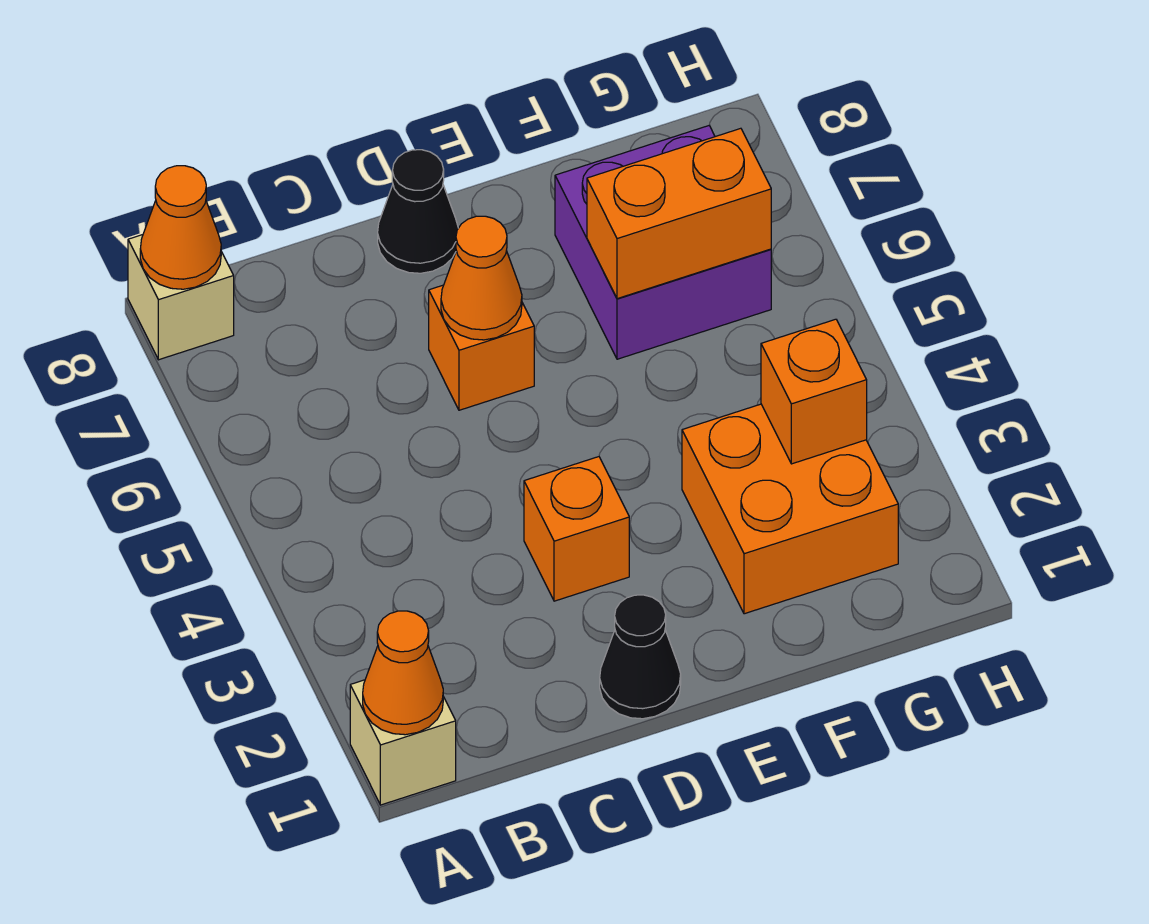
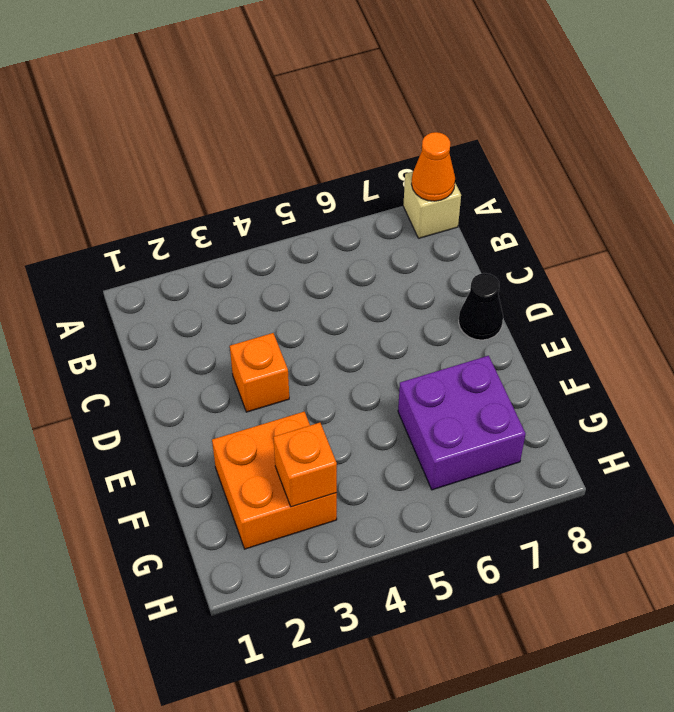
none -> tan brick A1 level 1
none -> black cone D1 level 1
none -> orange brick D6 level 1

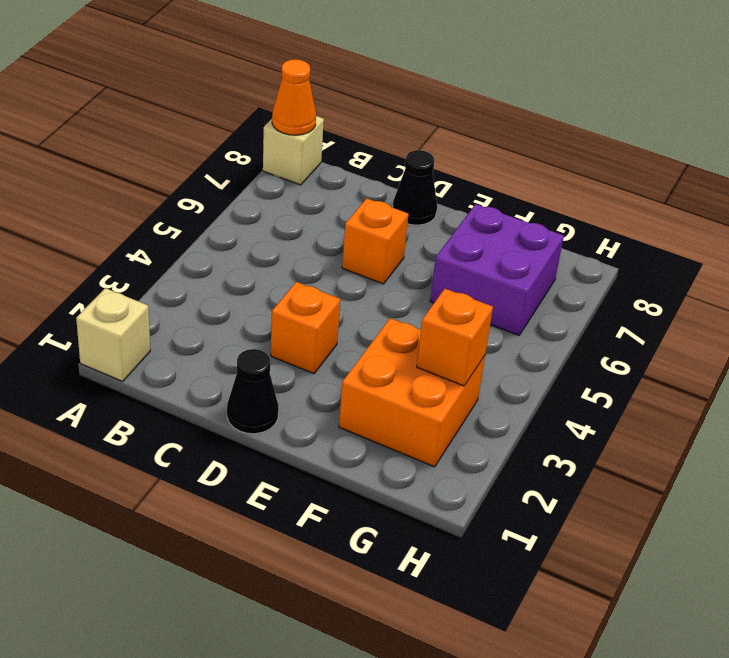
none -> orange cone A1 level 2
none -> orange cone D6 level 2
none -> orange brick F6:G6 level 2

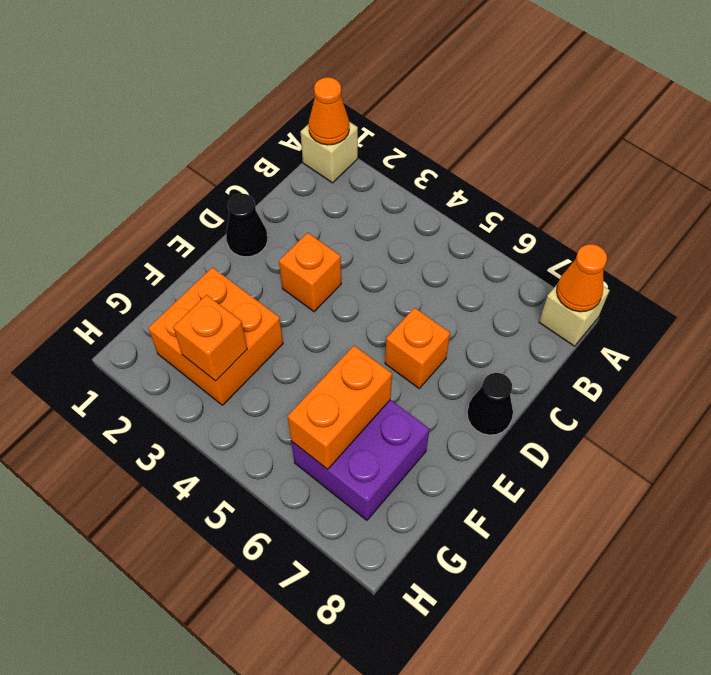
none -> orange cone D6 level 2

